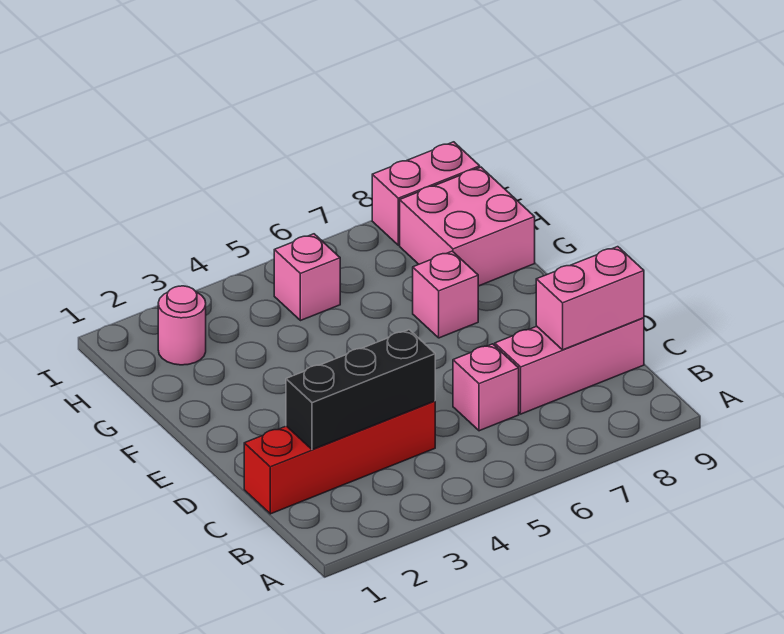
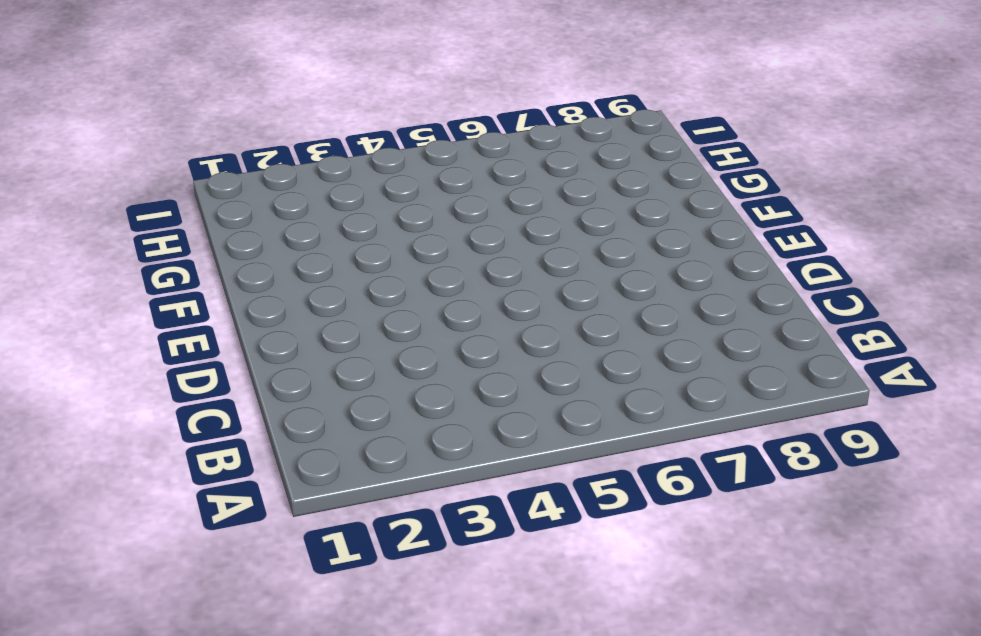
none -> red brick C1:C4 level 1
none -> pink brick C6 level 1

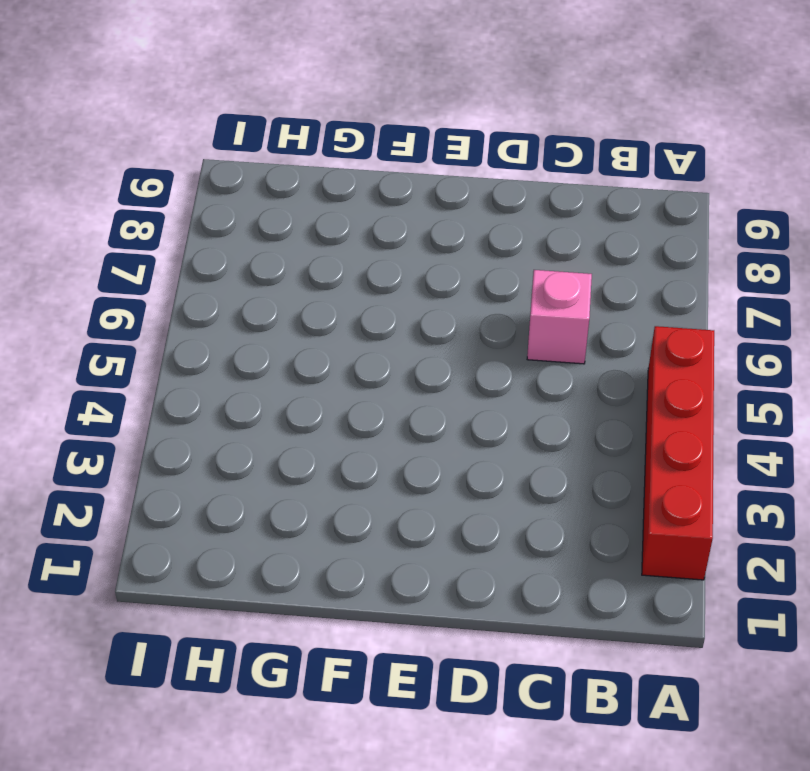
red brick A2:A5 level 1 -> red brick C1:C4 level 1
none -> pink brick C7:C9 level 1
none -> pink brick F7 level 1

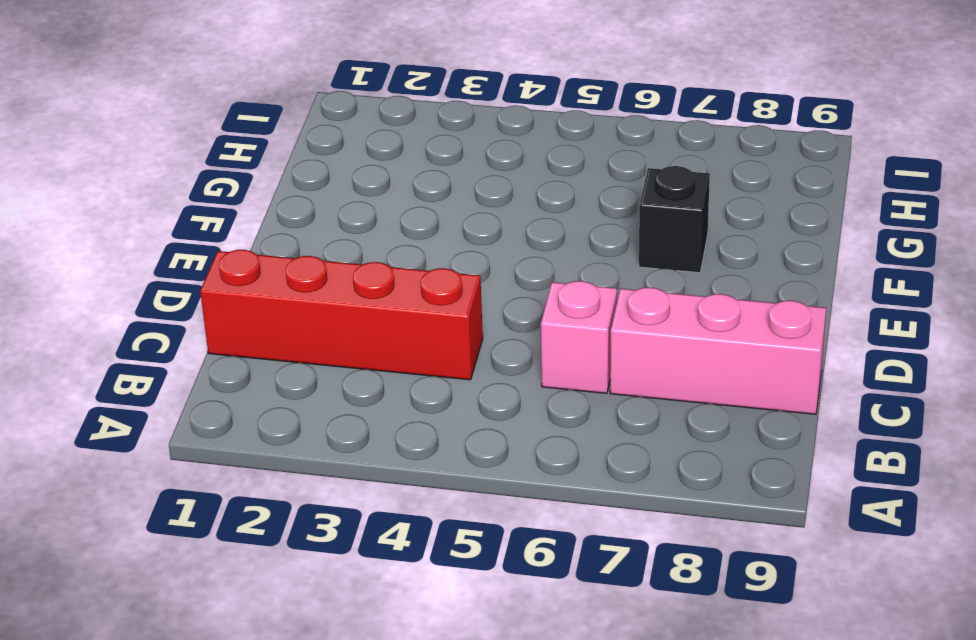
black brick F7 level 1 -> pink brick F7 level 1
none -> pink brick G8:H9 level 1
none -> pink round brick H2 level 1

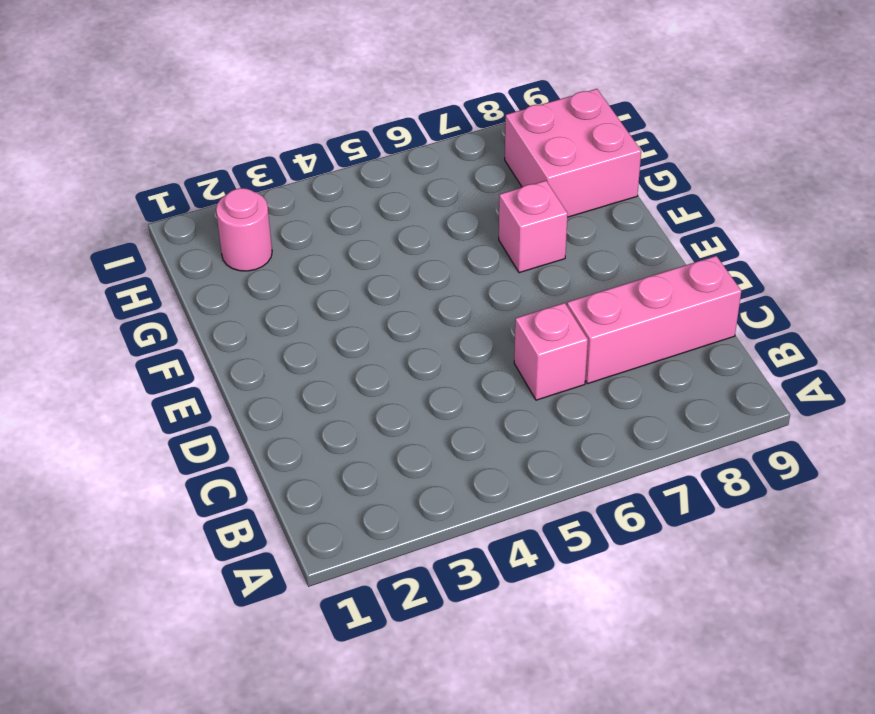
none -> red brick C1:C4 level 1
none -> pink brick H5 level 1

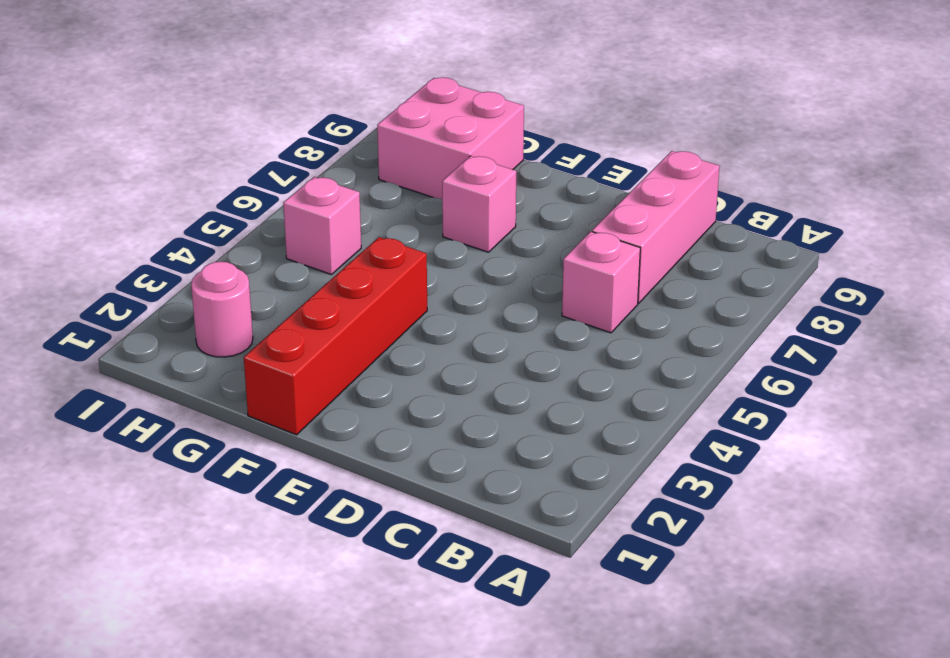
red brick F1:F4 level 1 -> red brick C1:C4 level 1
none -> pink brick I8:I9 level 1
none -> black brick C2:C4 level 2

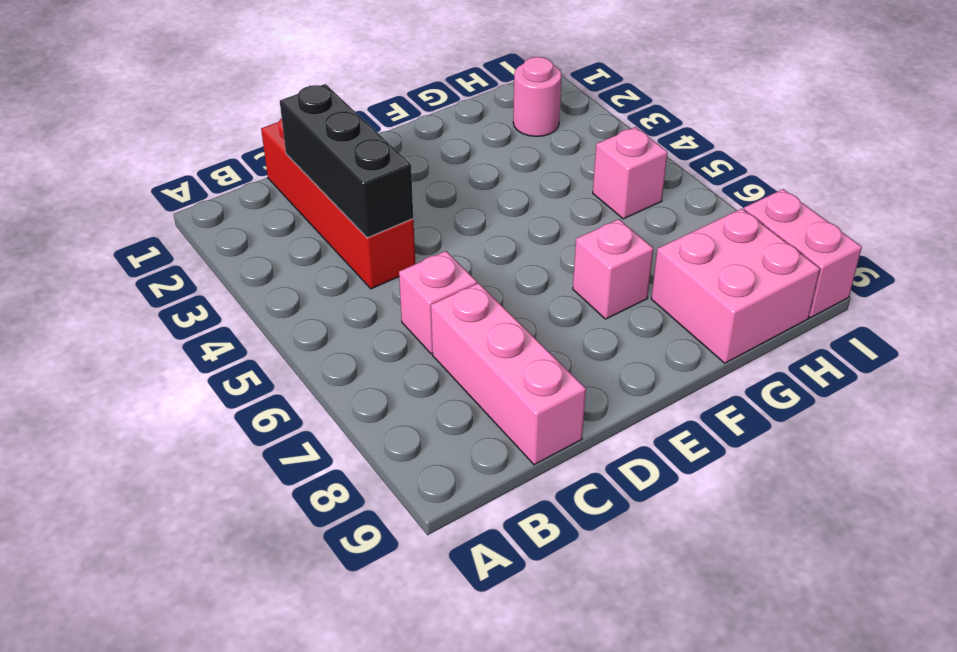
none -> pink brick C8:C9 level 2

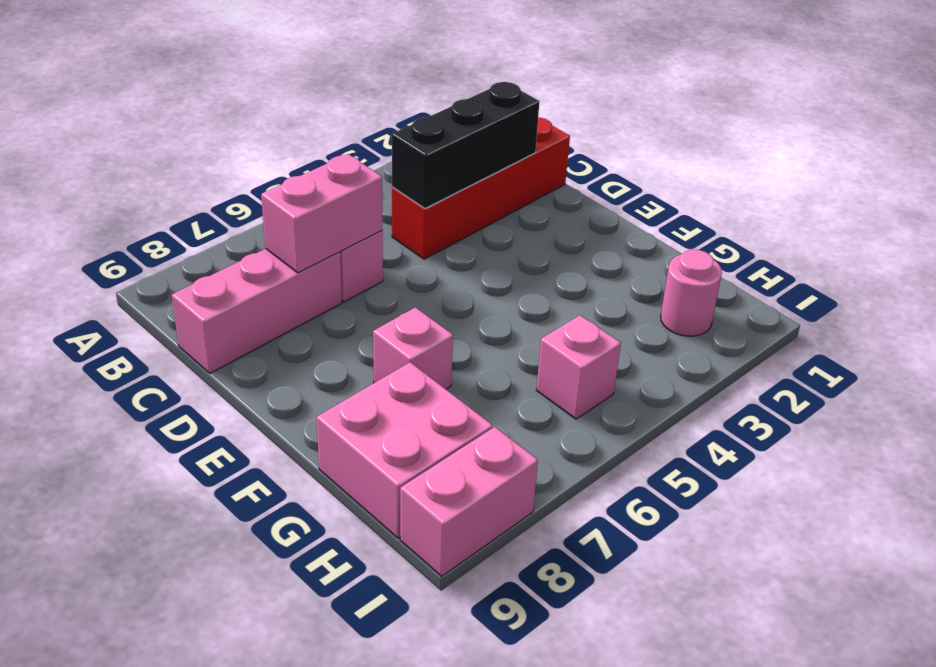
pink brick C6:C7 level 2 -> pink brick C8:C9 level 2

